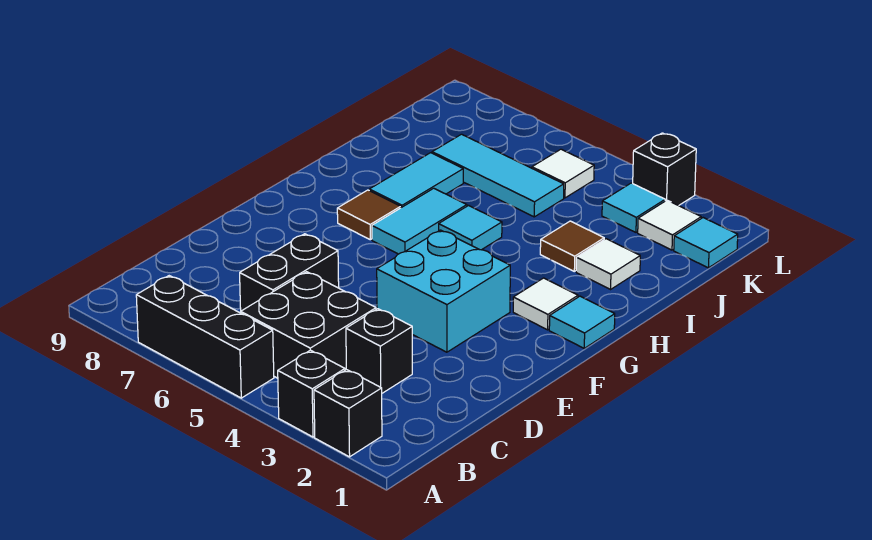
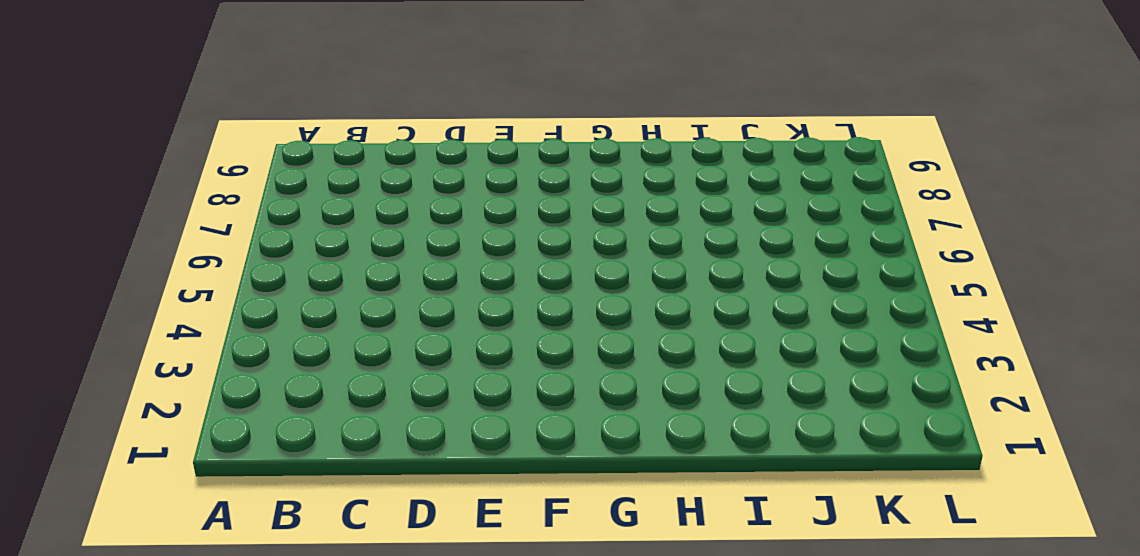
none -> black brick A2 level 1
none -> black brick A3 level 1
none -> black brick A5:A7 level 1

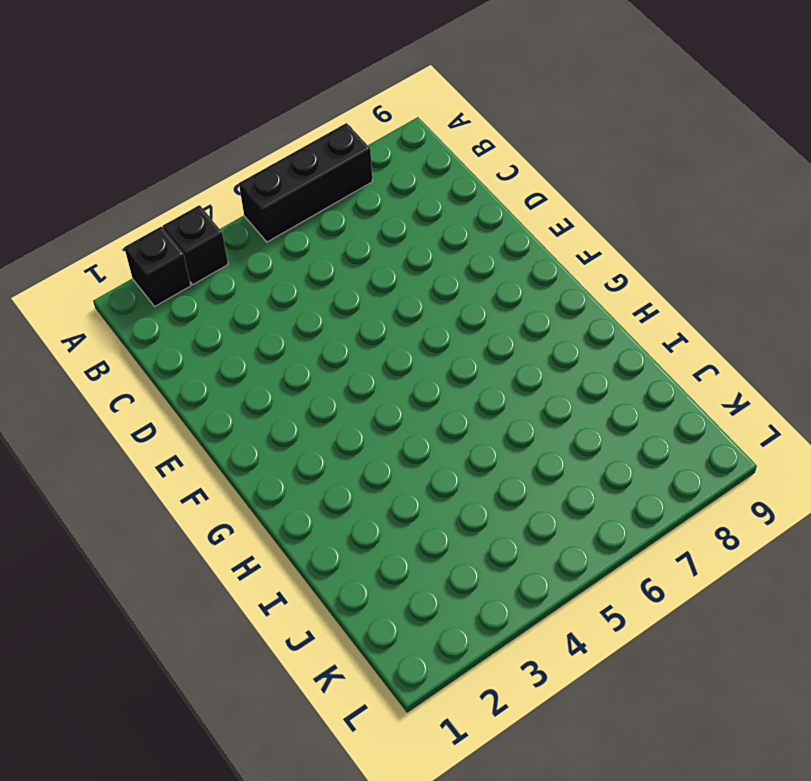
none -> black brick B4:C5 level 1
none -> black brick C3 level 1
none -> black brick C6:D6 level 1

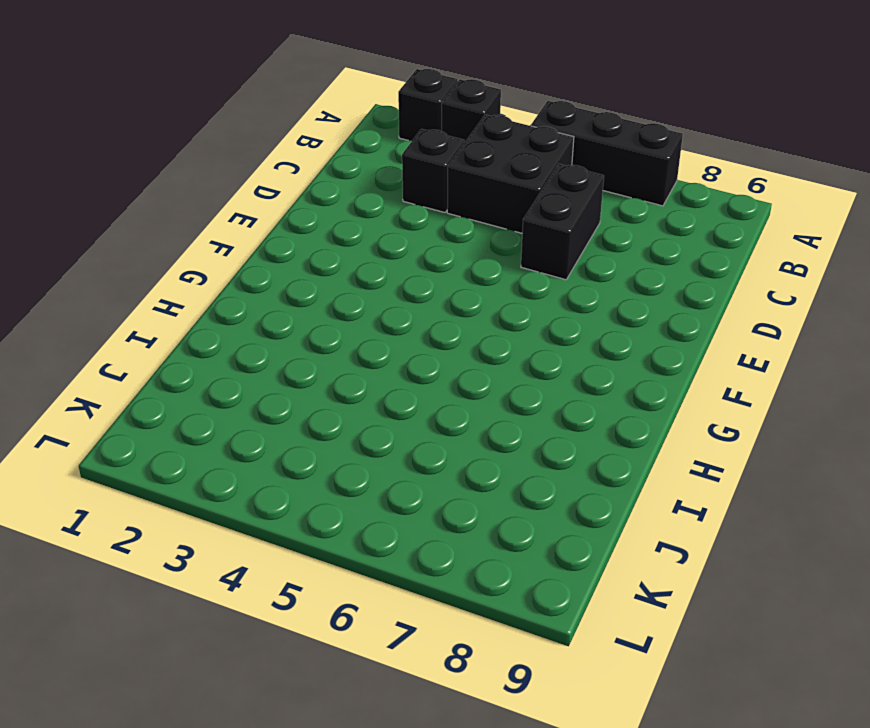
none -> cyan brick E3:F4 level 1
none -> cyan tile G1 level 1
none -> white tile G2 level 1

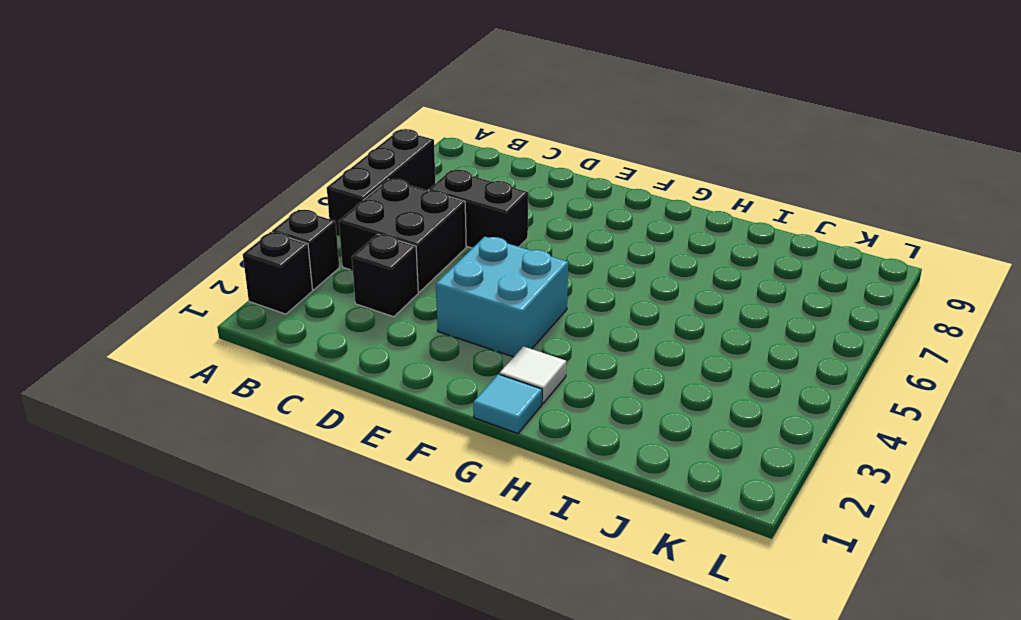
none -> cyan tile G6:H6 level 1
none -> brown tile G7 level 1
none -> cyan tile H5 level 1

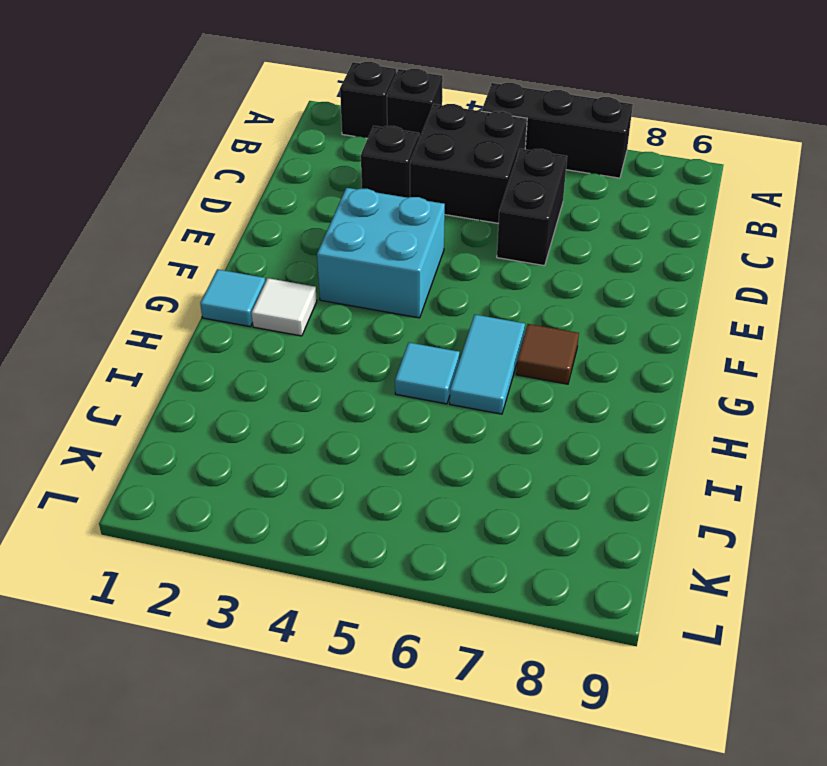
none -> cyan tile H7:I7 level 1
none -> white tile I2 level 1
none -> brown tile I3 level 1

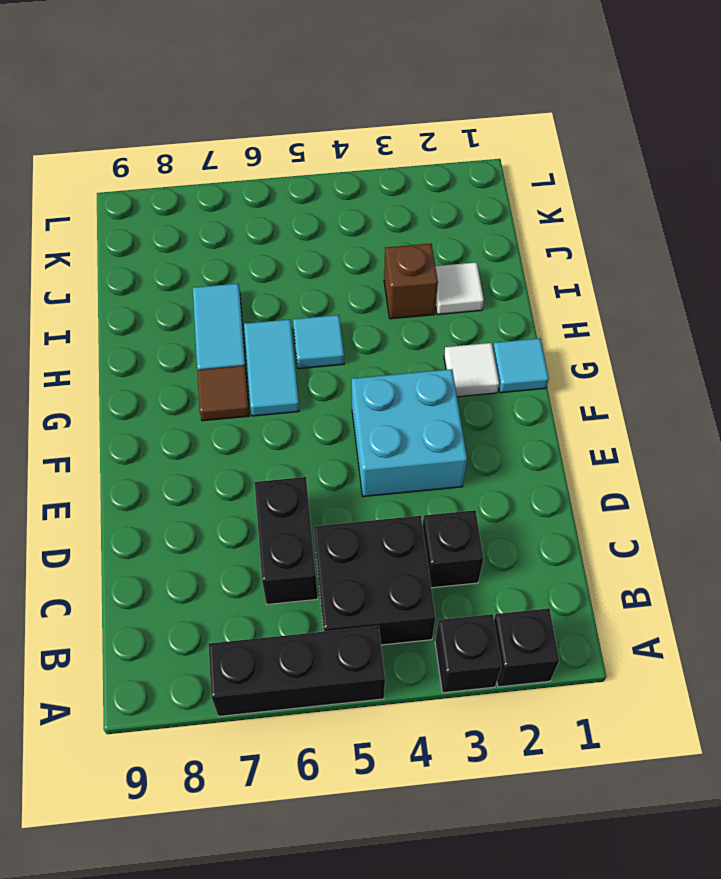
brown brick I3 level 1 -> brown tile I3 level 1
none -> cyan tile J5:J7 level 1
none -> cyan tile K1 level 1
none -> white tile K2 level 1

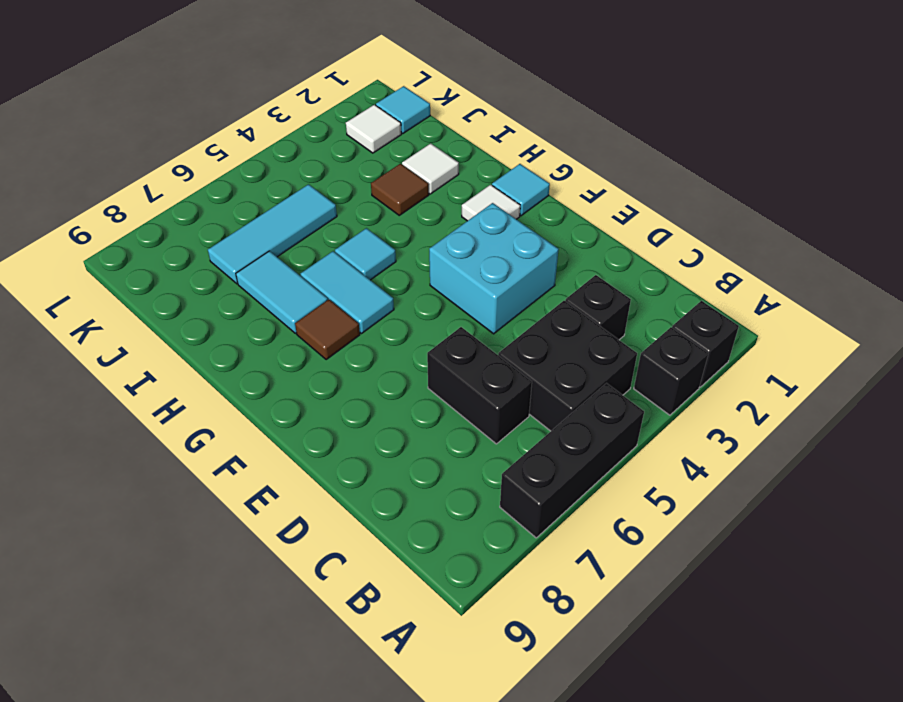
none -> cyan tile K3 level 1
none -> white tile K5 level 1
none -> black brick L3 level 1

